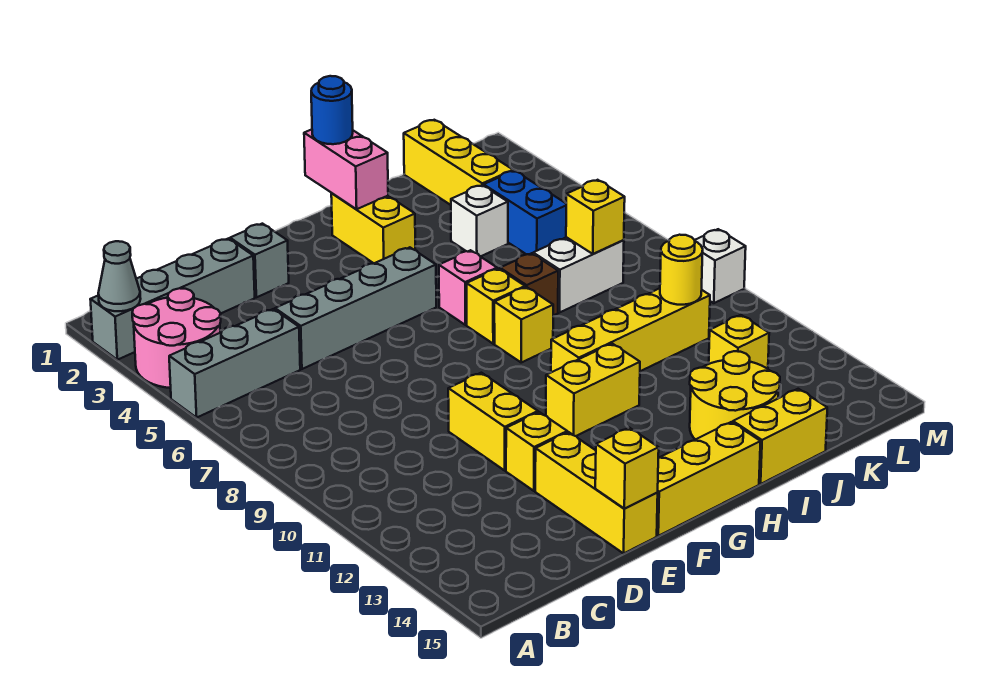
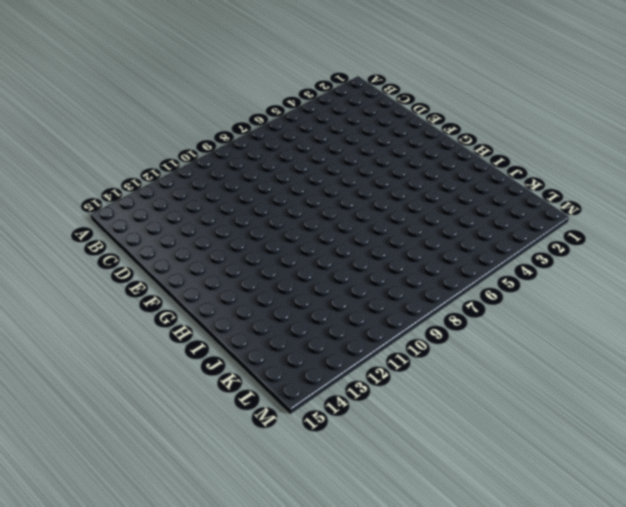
none -> grey brick A2:D2 level 1
none -> pink round brick A3:B4 level 1
none -> grey brick A5:C5 level 1
none -> grey brick D5:G5 level 1

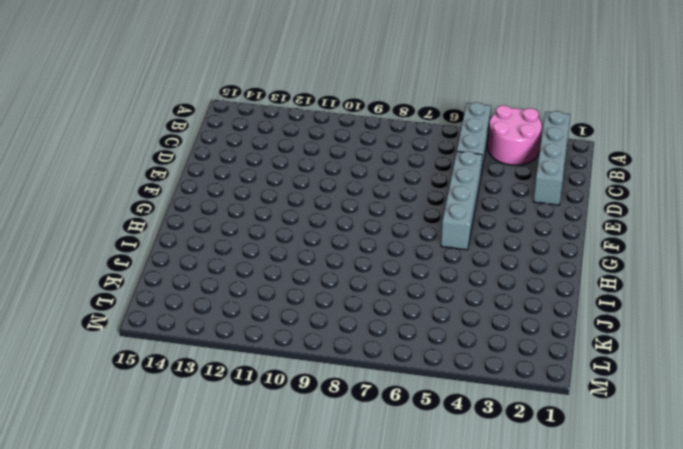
none -> grey brick E2 level 1
none -> yellow brick E10:E11 level 1
none -> yellow brick E12 level 1
none -> yellow brick E13:E15 level 1

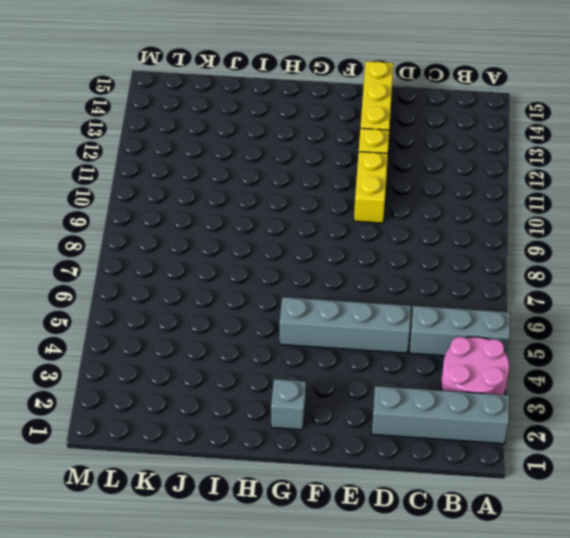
grey brick G2 level 1 -> grey brick E2 level 1
none -> yellow brick F15:H15 level 1
none -> yellow brick G11:H11 level 1
none -> yellow brick H2:H3 level 1
none -> pink brick H6 level 1

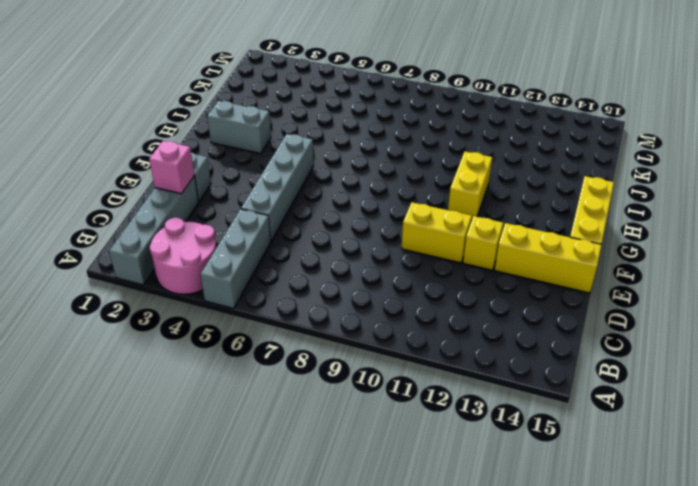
pink brick D2 level 2 -> pink brick H6 level 1
grey brick H2:H3 level 1 -> yellow brick H2:H3 level 1
none -> yellow brick H7 level 1
none -> yellow brick H8 level 1
none -> yellow brick H10:K10 level 1
none -> brown brick I7 level 1

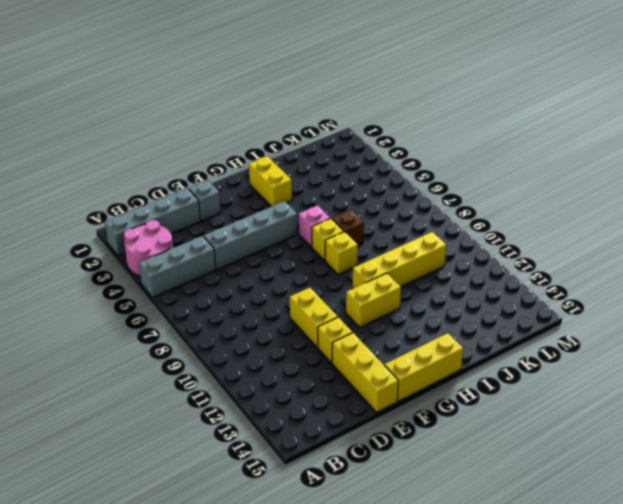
none -> yellow round brick I13:J14 level 1
none -> yellow brick I15:J15 level 1
none -> white brick J4 level 1
none -> white brick J7:K7 level 1

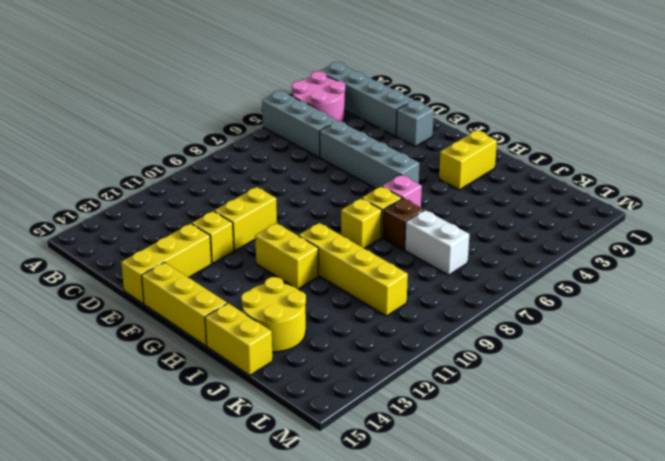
none -> white brick J4 level 1
none -> yellow brick K1:K3 level 1
none -> blue brick K4:K5 level 1
none -> yellow brick K12 level 1

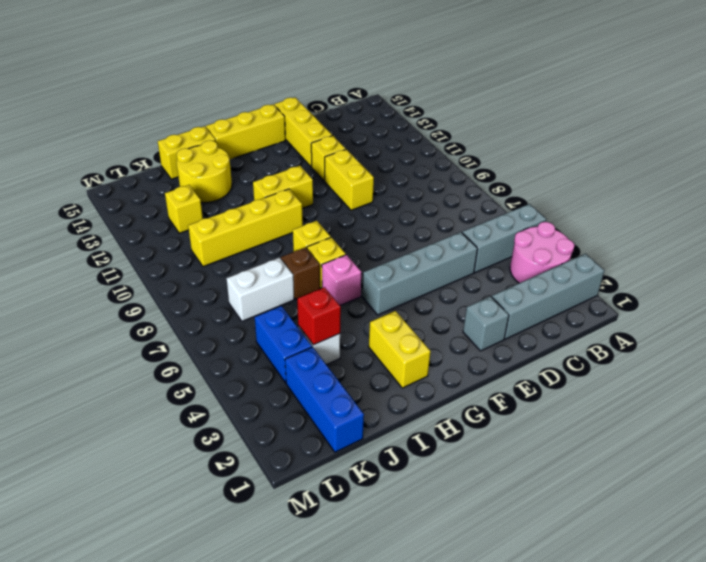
red brick J4 level 2 -> none
blue brick K1:K3 level 1 -> yellow brick K1:K3 level 1
none -> white brick M9 level 1
none -> grey cone A2 level 2
none -> yellow brick E15 level 2
none -> pink brick H1:H2 level 2

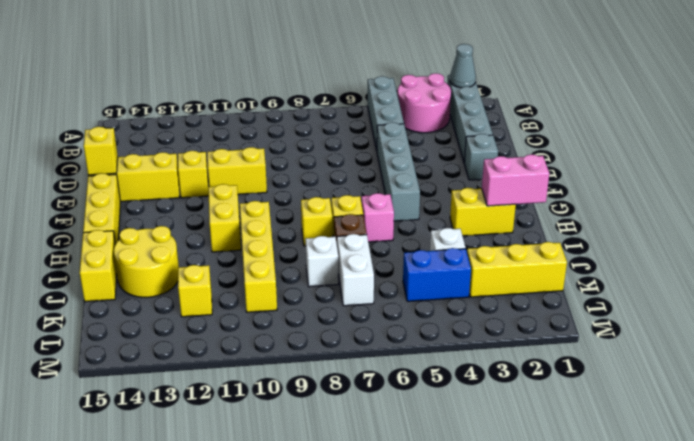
white brick J8 level 1 -> white brick M9 level 1
none -> yellow brick K7 level 2
none -> yellow round brick K10 level 2
none -> blue round brick H1 level 3

